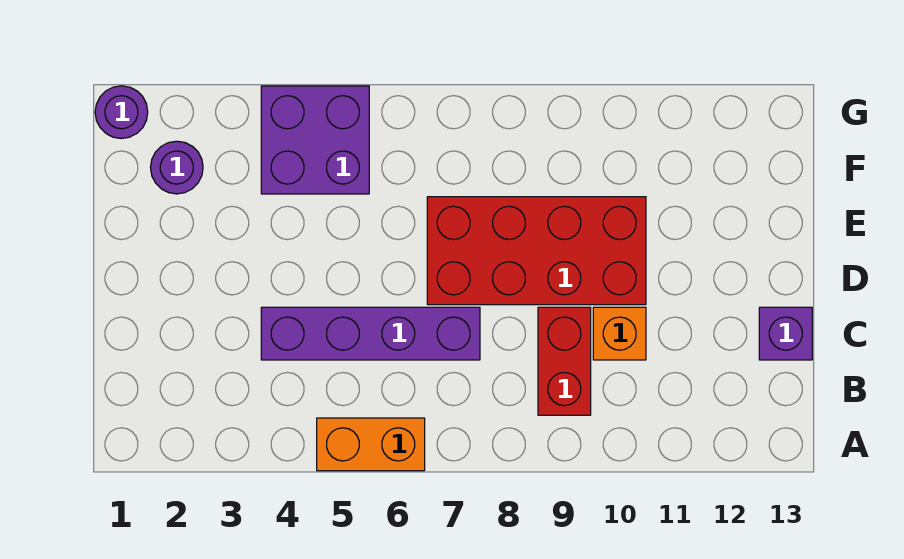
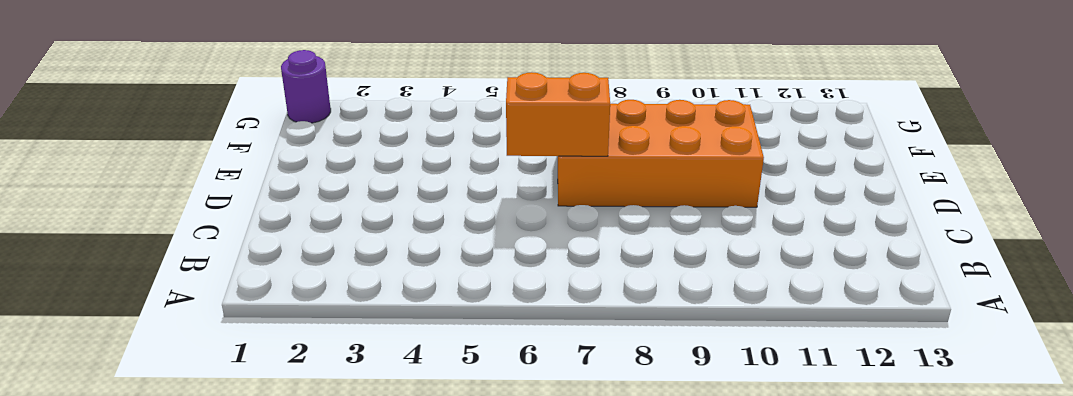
orange brick D6:D7 level 2 -> orange brick A5:A6 level 1
orange brick D7:E10 level 1 -> red brick D7:E10 level 1
none -> red brick B9:C9 level 1
none -> purple brick C4:C7 level 1

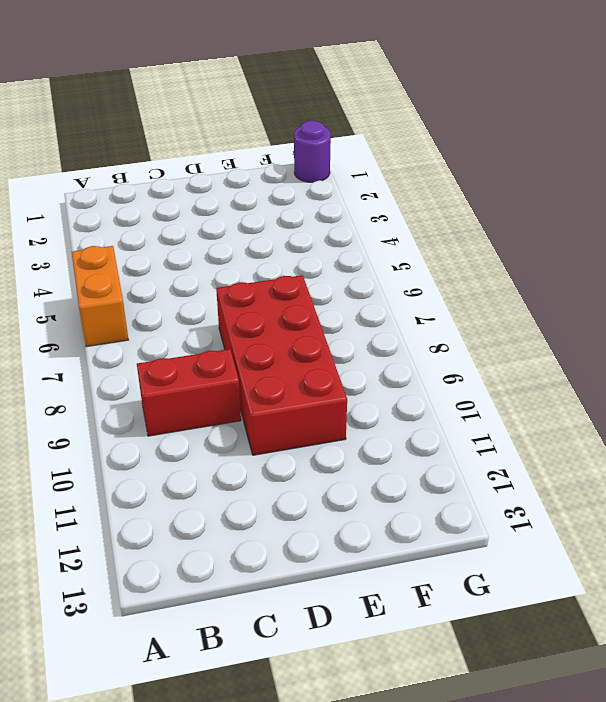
none -> purple brick C4:C7 level 1
none -> orange brick C10 level 1

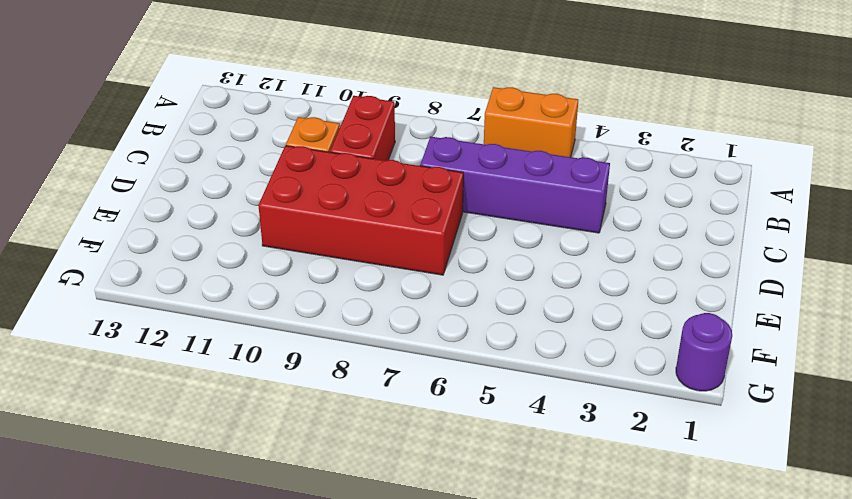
none -> purple brick C13 level 1
none -> purple round brick F2 level 1

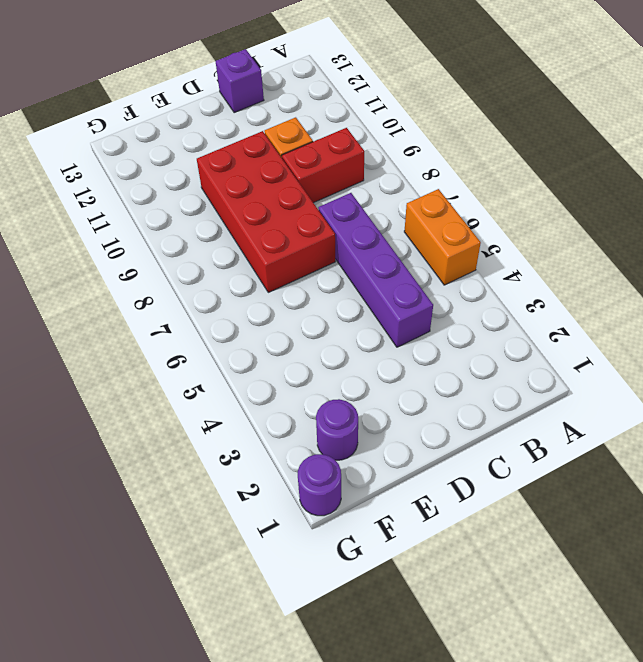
none -> purple brick F4:G5 level 1

